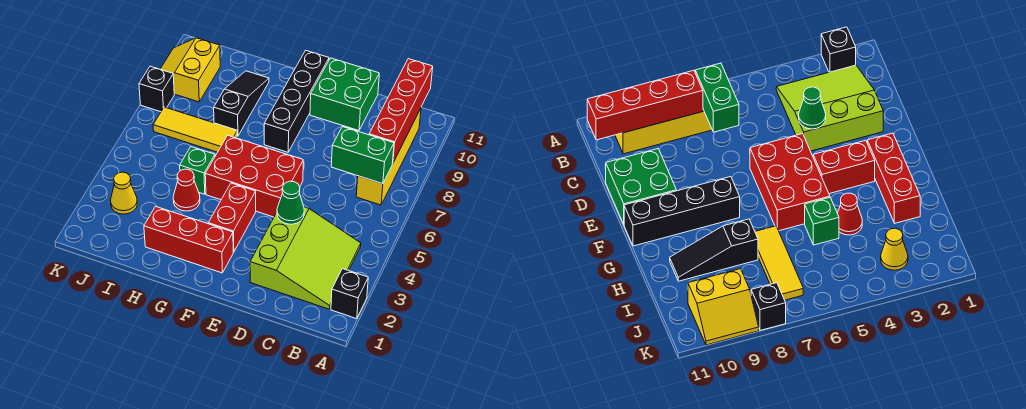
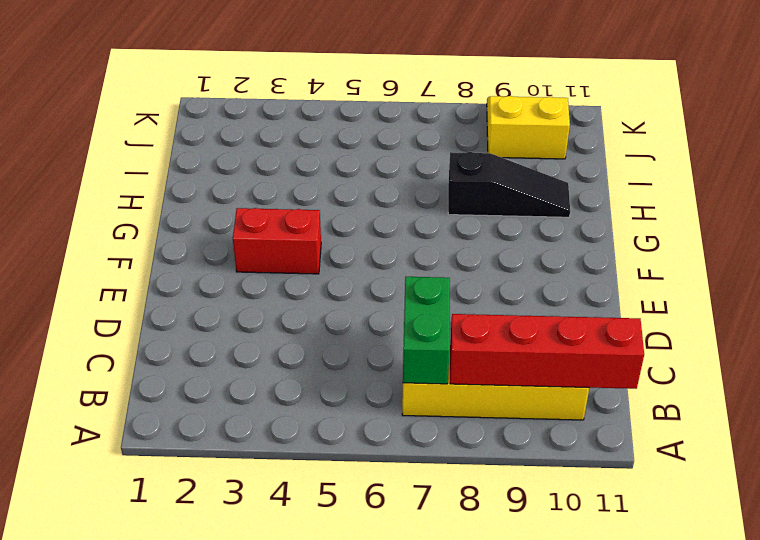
none -> black brick A2 level 1
none -> lime slope B2:D4 level 1 top D
none -> green brick D10:E11 level 1

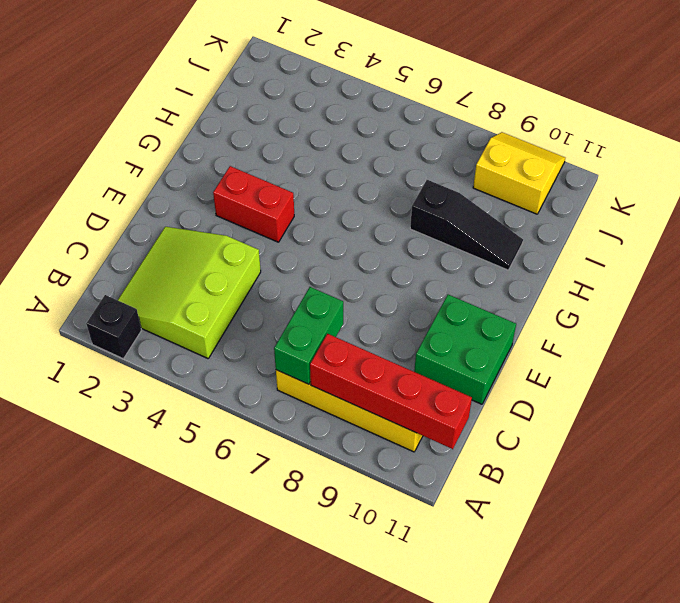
lime slope B2:D4 level 1 top 4 -> lime slope B2:D4 level 1 top D
none -> red brick E5:G6 level 1
none -> red brick F2:H2 level 1
none -> black brick F8:F11 level 1

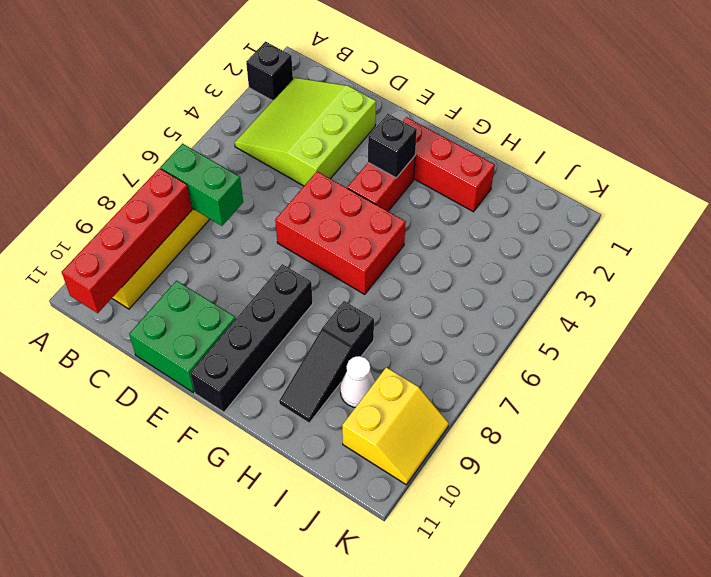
black brick F3 level 2 -> black brick K8 level 1
white cone I9 level 1 -> none
none -> red cone H4 level 1
none -> green brick H5 level 1
none -> yellow tile H7:J7 level 1

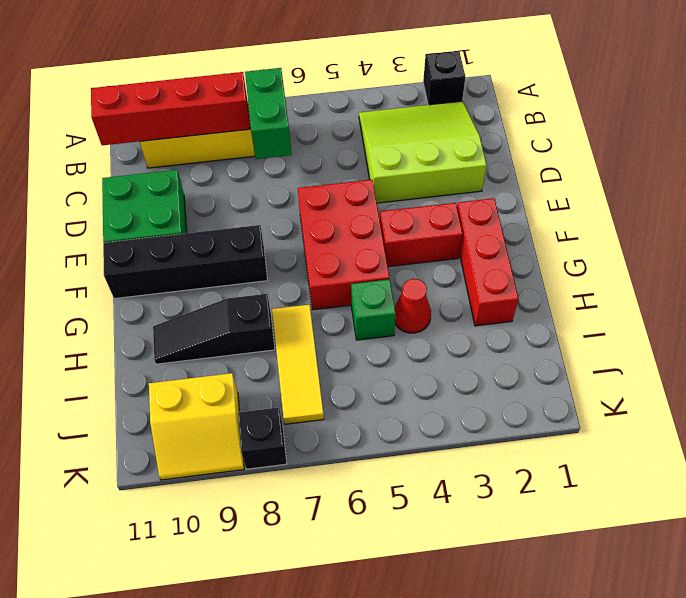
none -> yellow cone J3 level 1
none -> green cone D4 level 2

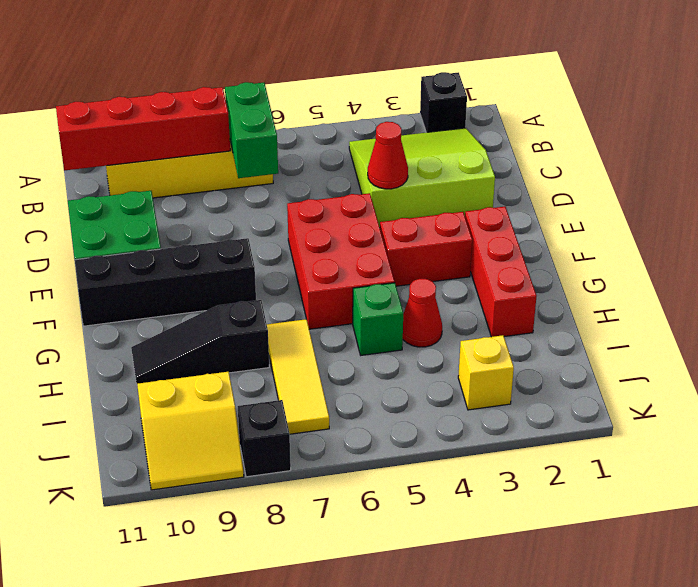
red cone D4 level 2 -> green cone D4 level 2
yellow brick J3 level 1 -> yellow cone J3 level 1

